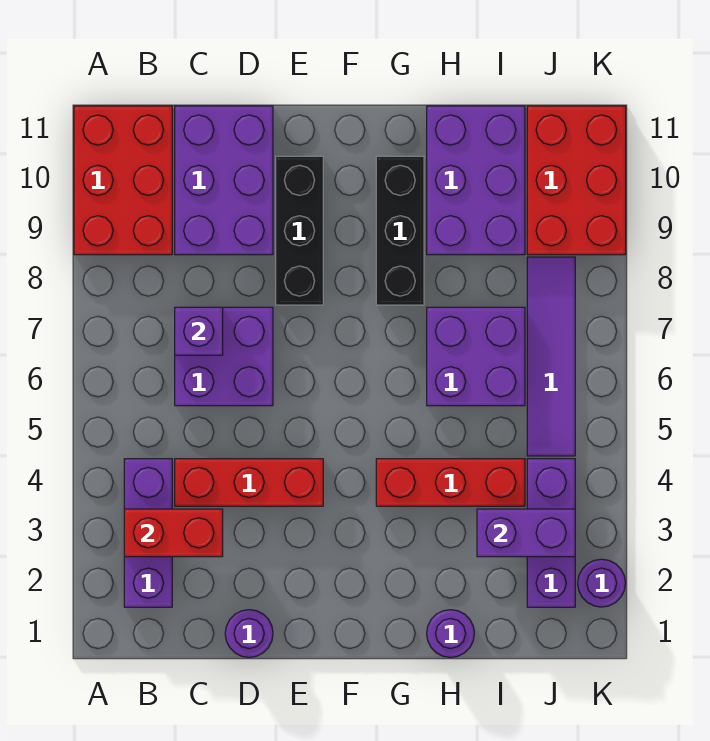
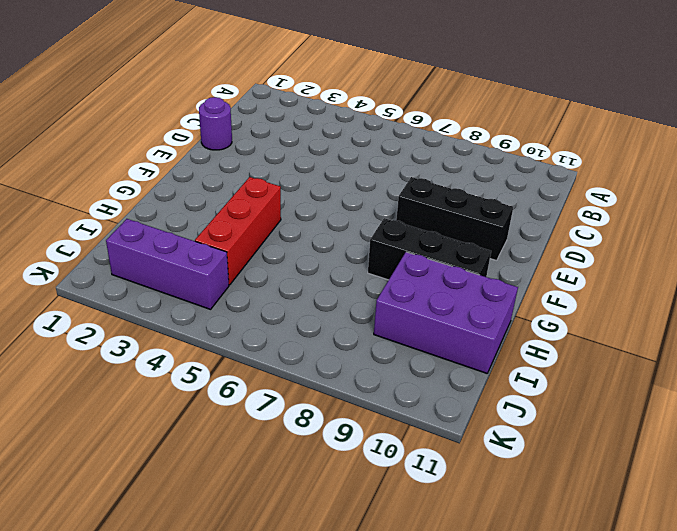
none -> red brick A9:B11 level 1
none -> purple brick B2:B4 level 1
none -> red brick C4:E4 level 1

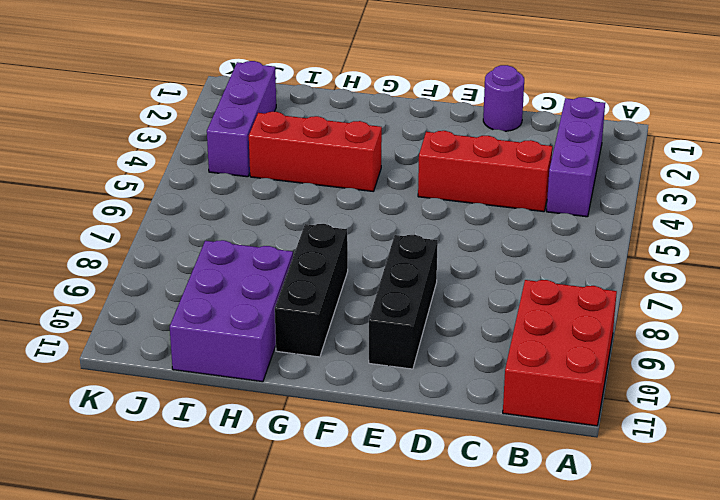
none -> purple brick C6:D7 level 1
none -> purple brick C9:D11 level 1
none -> purple round brick H1 level 1

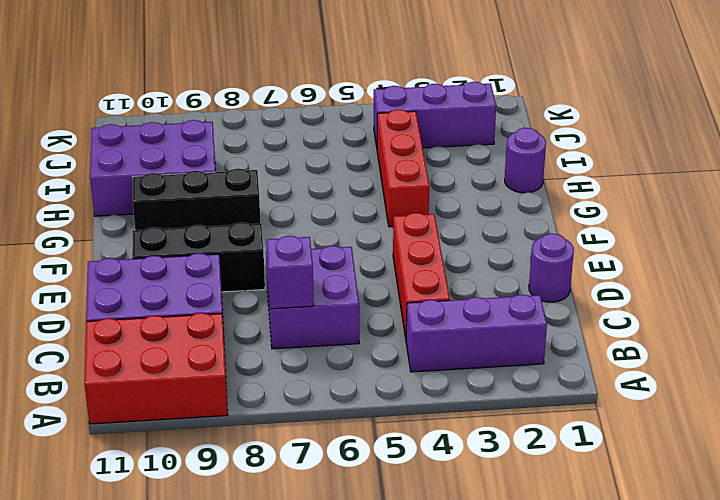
none -> purple brick H6:I7 level 1
none -> purple tile J5:J8 level 1
none -> red brick J9:K11 level 1

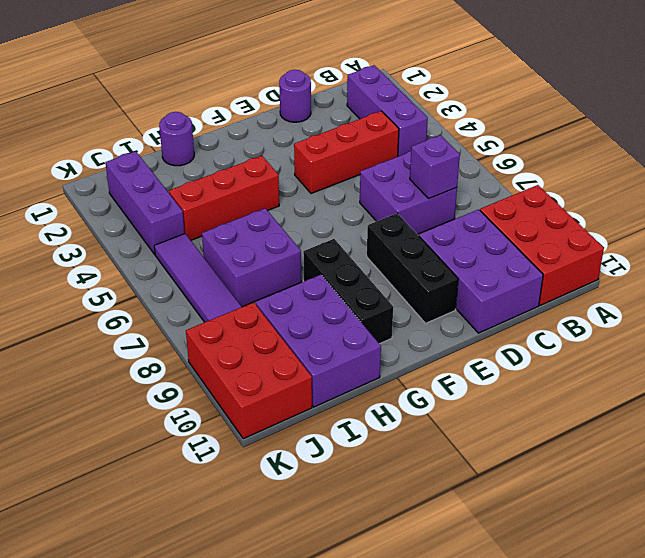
none -> purple round brick K2 level 1
none -> red brick B3:C3 level 2
none -> purple brick I3:J3 level 2

